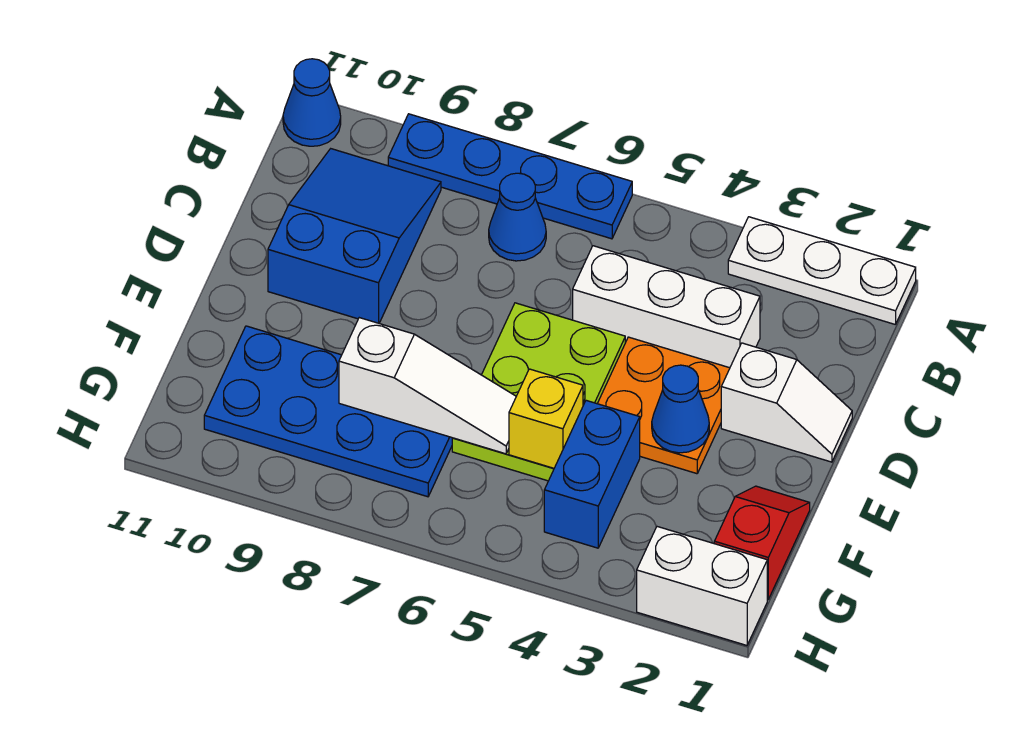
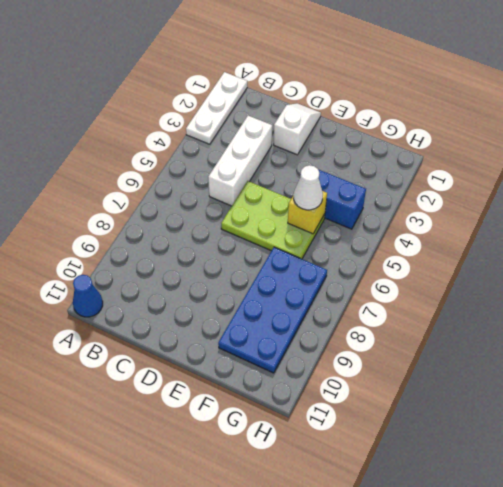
white cone F5 level 3 -> none
none -> blue plate A6:A9 level 1
none -> blue cone B7 level 1
none -> blue slope B9:D10 level 1 top D

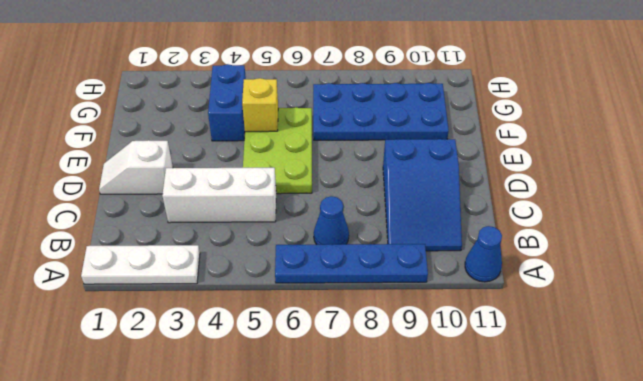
none -> orange plate D3:E4 level 1
none -> red slope F1:G1 level 1 top G
none -> white brick H1:H2 level 1

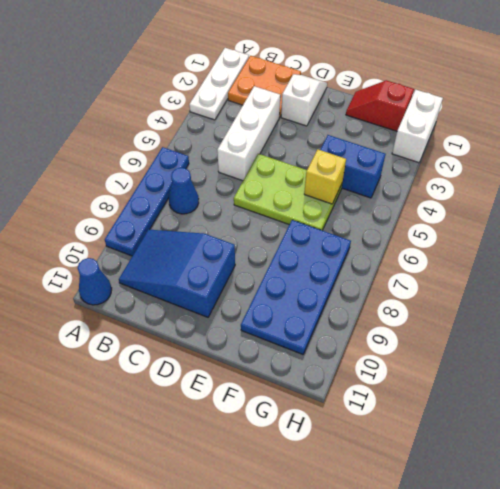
orange plate B1:C2 level 1 -> orange plate D3:E4 level 1
none -> blue cone E3 level 2
none -> white slope F6:F8 level 2 top 8

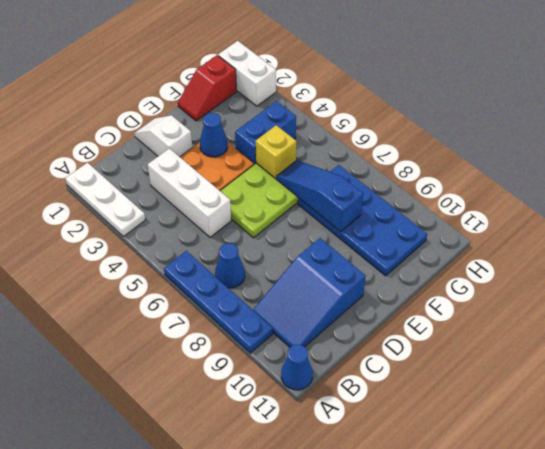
blue slope F6:F8 level 2 top 8 -> white slope F6:F8 level 2 top 8

